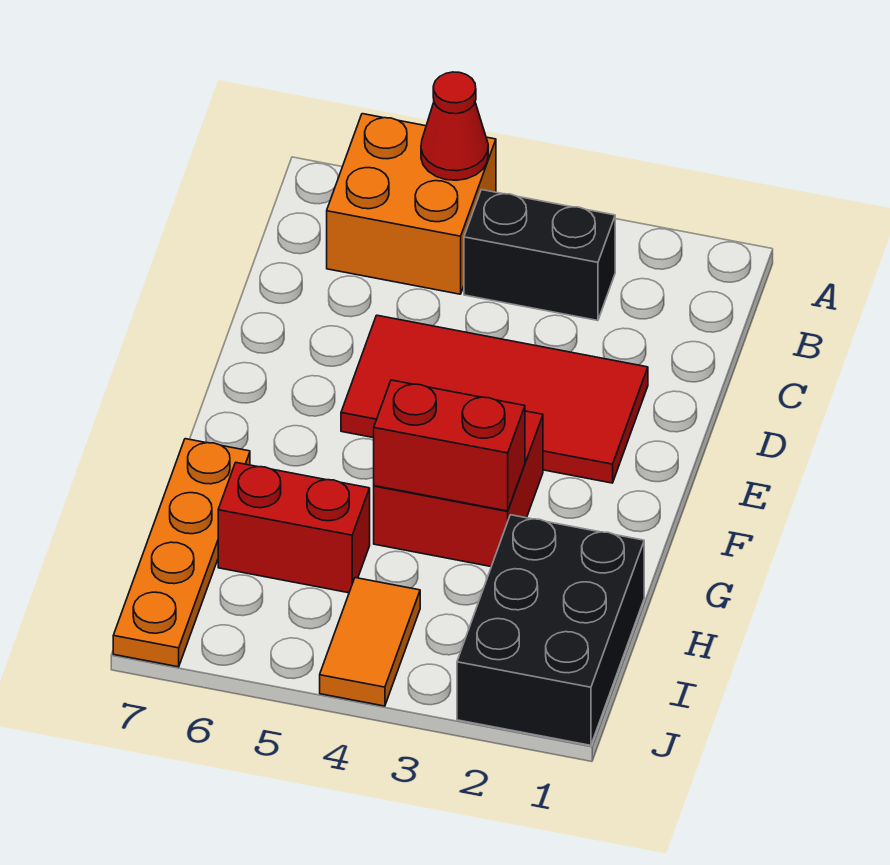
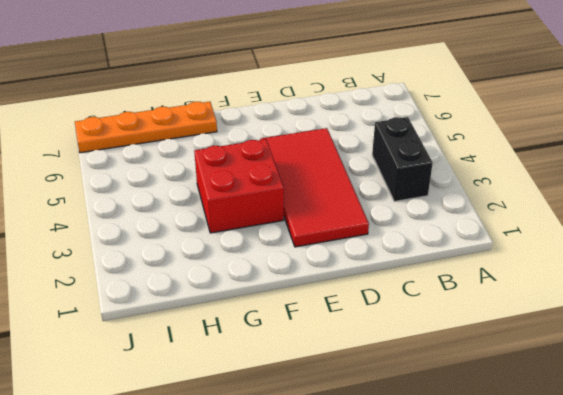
none -> orange brick A5:B6 level 1
none -> black brick H1:J2 level 1

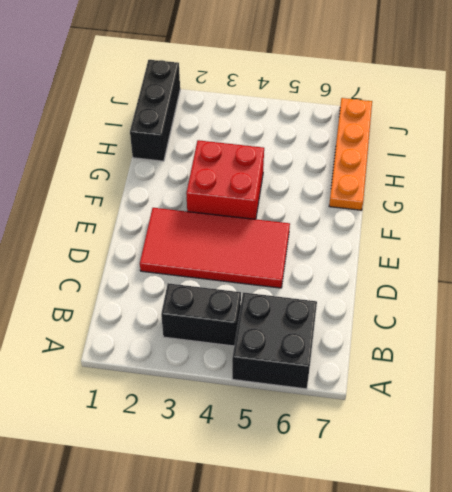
black brick A5:B6 level 1 -> orange brick A5:B6 level 1
black brick H1:J1 level 1 -> black brick H1:J2 level 1
none -> red brick H5:H6 level 1
none -> orange tile I4:J4 level 1

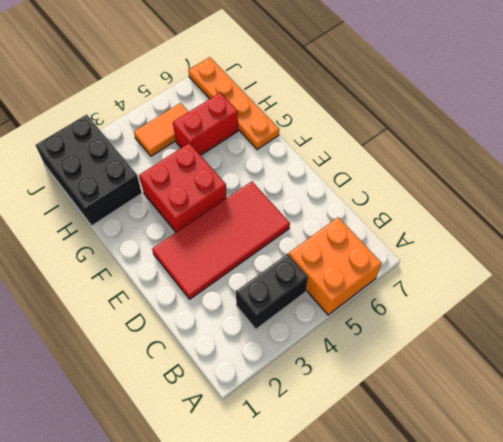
orange tile I4:I5 level 1 -> orange tile I4:J4 level 1
none -> red cone A5 level 2
none -> red brick G3:G4 level 2

